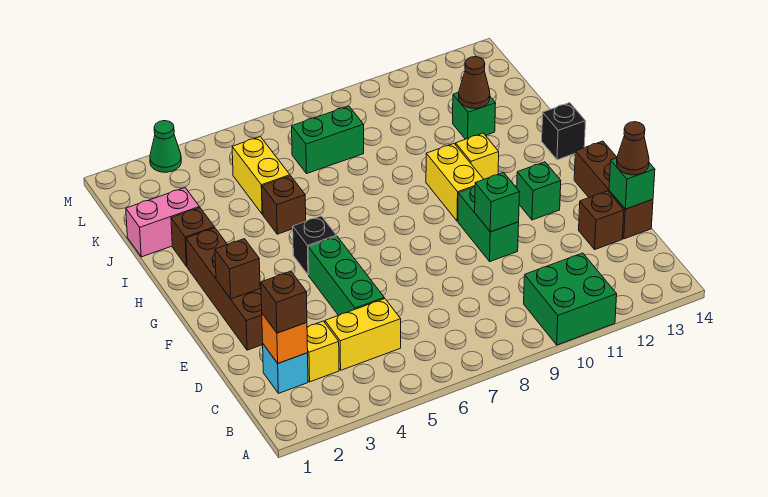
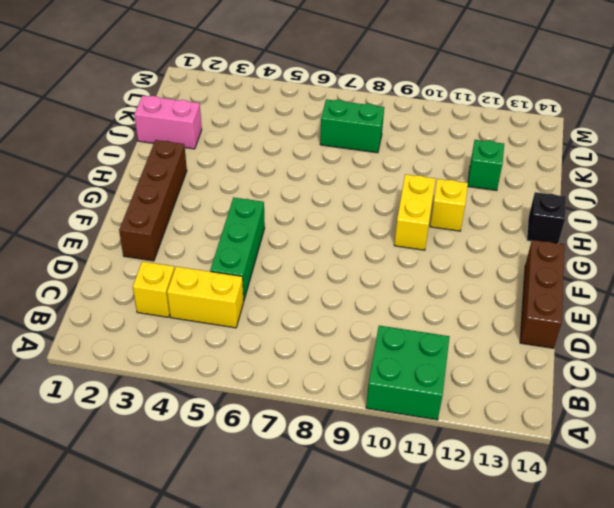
none -> cyan brick C2 level 1
none -> brown brick D13 level 1
none -> green brick E10:F10 level 1

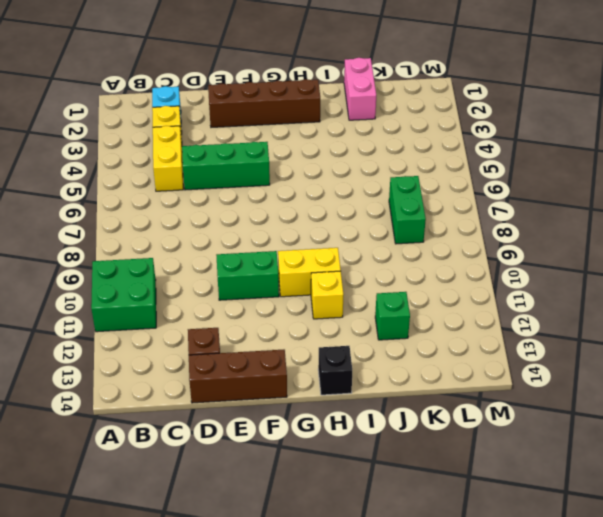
none -> green brick F12 level 1
none -> black brick G5 level 1
none -> brown brick I2 level 1

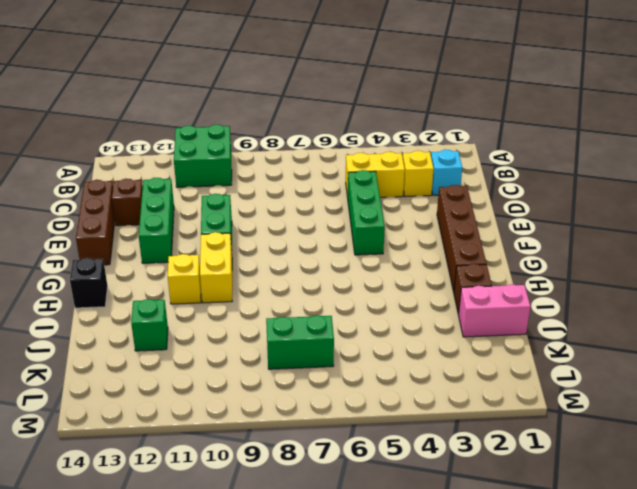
green brick D12:F12 level 1 -> green brick F12 level 1
none -> black brick G5 level 1
none -> brown brick I5 level 1
none -> yellow brick J5:K5 level 1

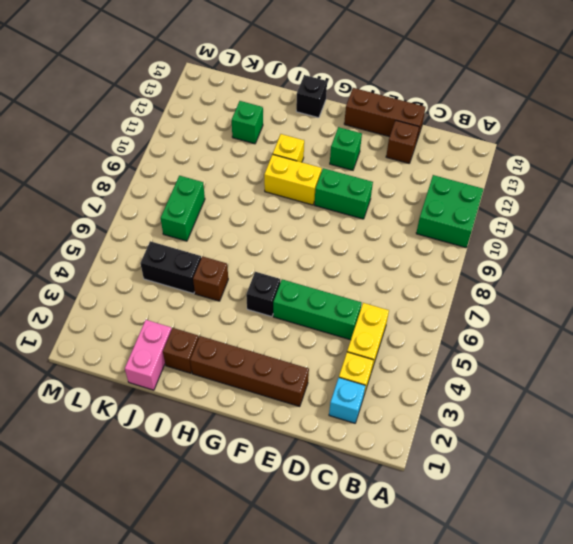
black brick J5:K5 level 1 -> yellow brick J5:K5 level 1
none -> green cone M3 level 1
none -> orange brick C2 level 2
none -> green brick D14 level 2

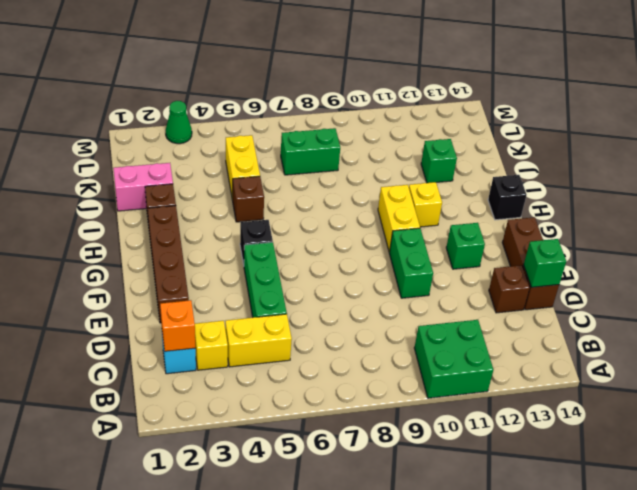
none -> green brick E10 level 2
none -> brown brick F2 level 2
none -> brown cone J12 level 2

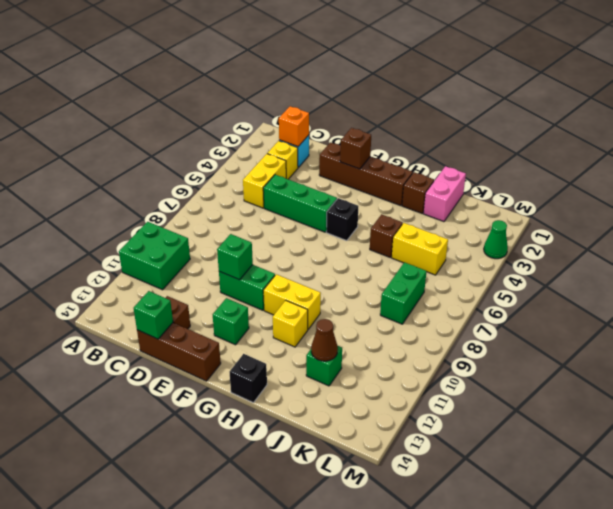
none -> brown brick C2 level 3
none -> brown cone D14 level 3

